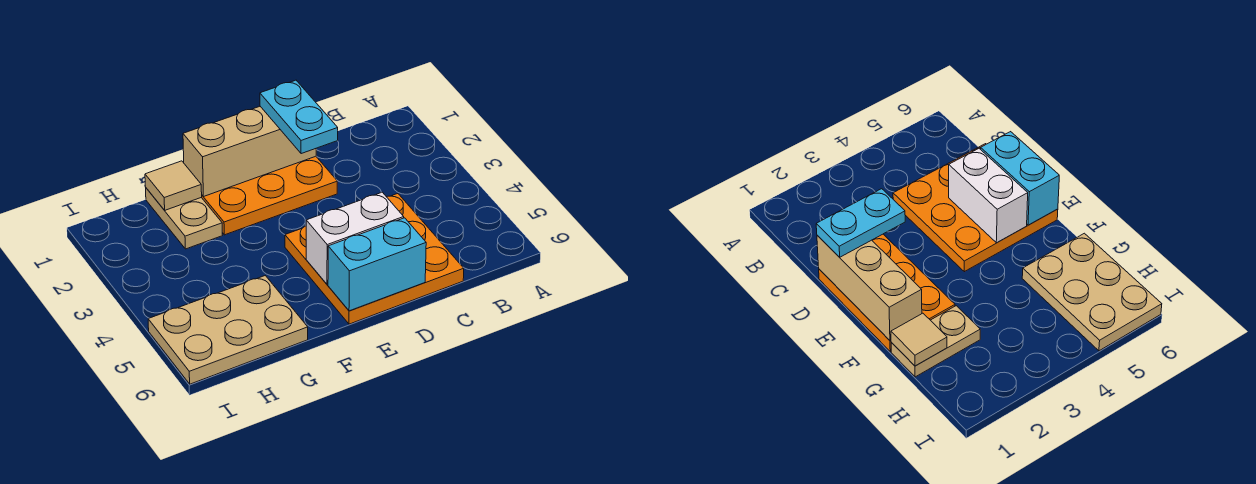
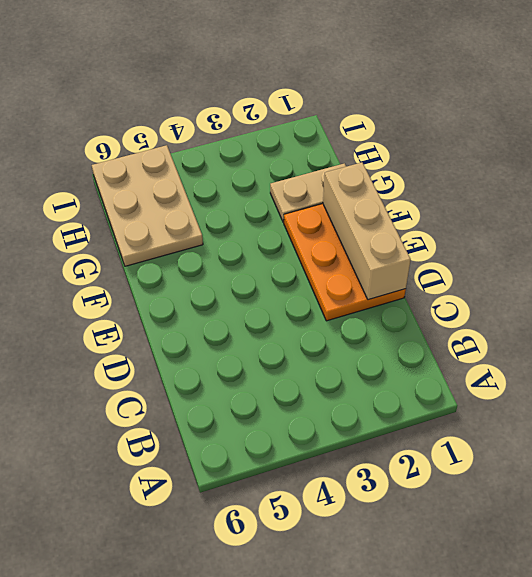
none -> orange plate C4:E6 level 1
none -> white brick D5:E5 level 2

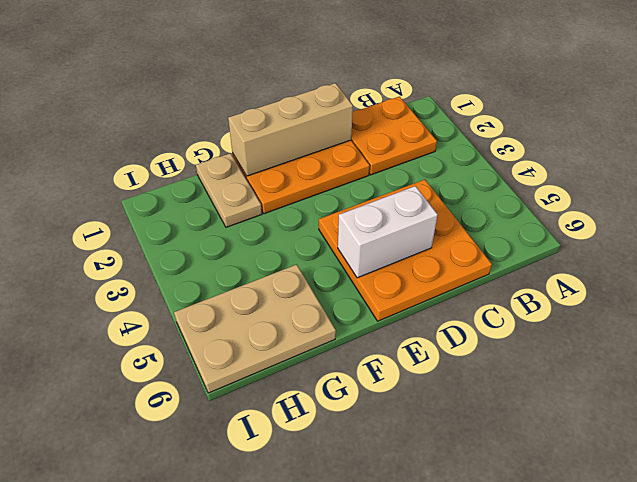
orange plate B1:C2 level 1 -> none
none -> cyan brick D6:E6 level 2
none -> tan tile G1 level 2

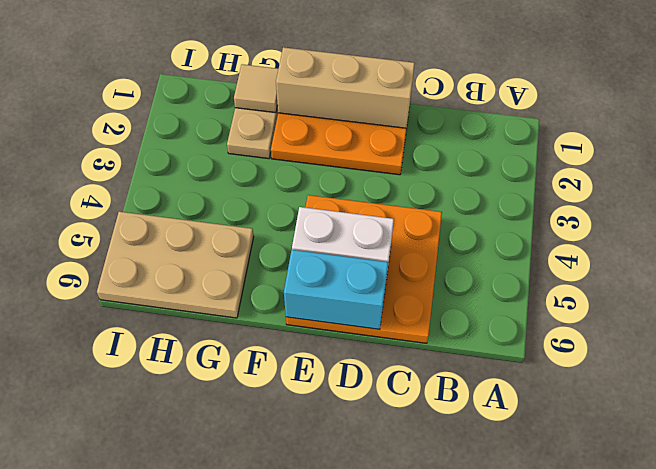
none -> cyan plate D1:D2 level 3

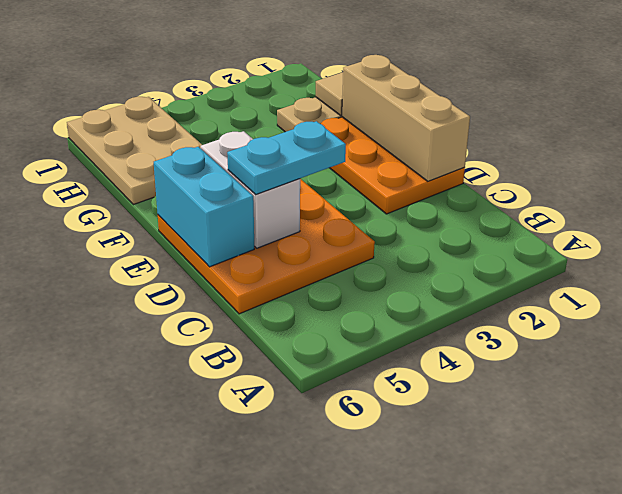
cyan plate D4:D5 level 3 -> cyan plate D1:D2 level 3

